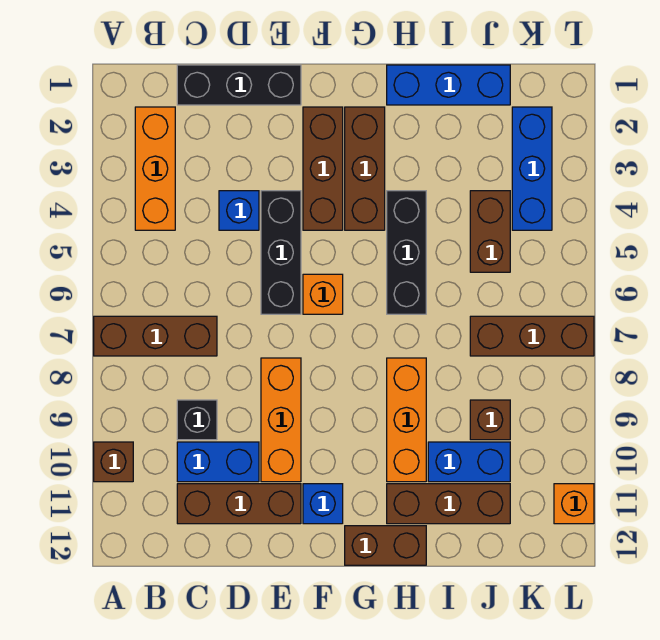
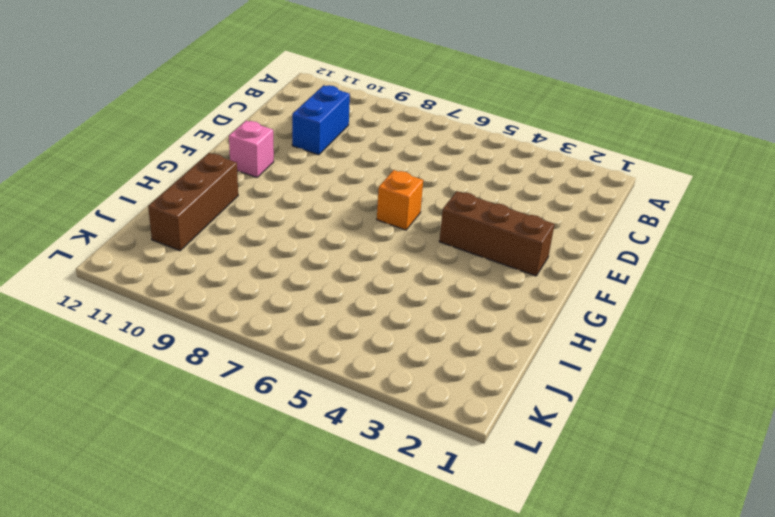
pink brick F11 level 1 -> blue brick F11 level 1
none -> brown brick A7:C7 level 1
none -> brown brick A10 level 1
none -> orange brick B2:B4 level 1

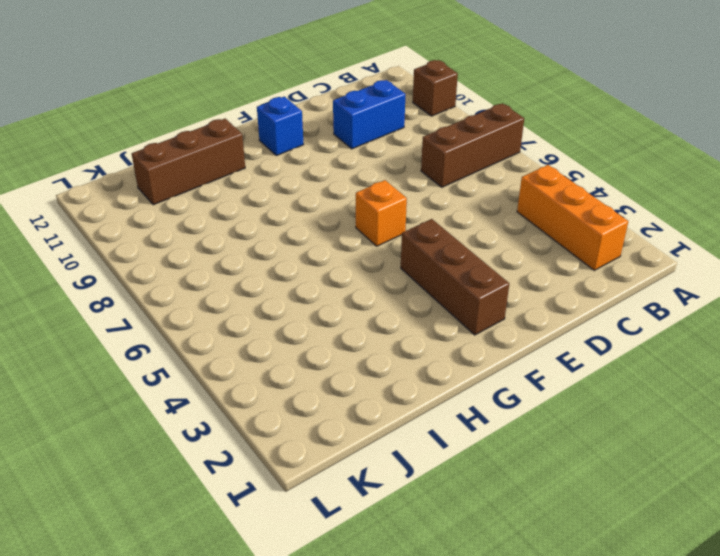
none -> black brick C1:E1 level 1
none -> black brick C9 level 1
none -> brown brick C11:E11 level 1

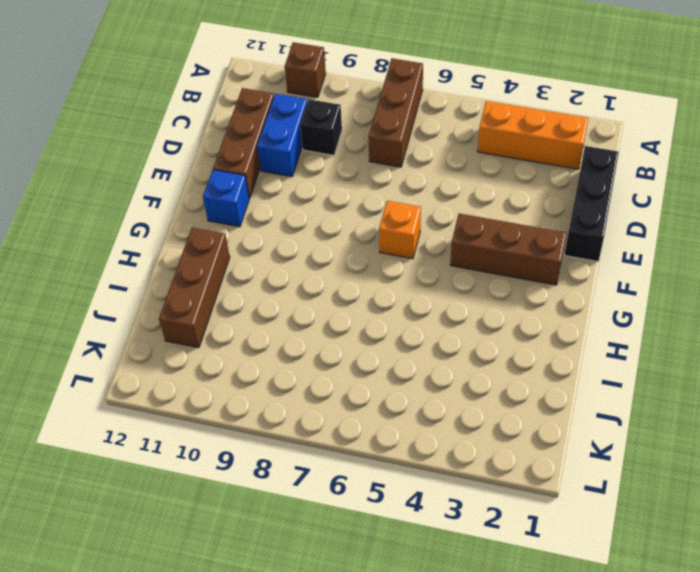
none -> blue brick D4 level 1
none -> black brick E4:E6 level 1
none -> orange brick E8:E10 level 1

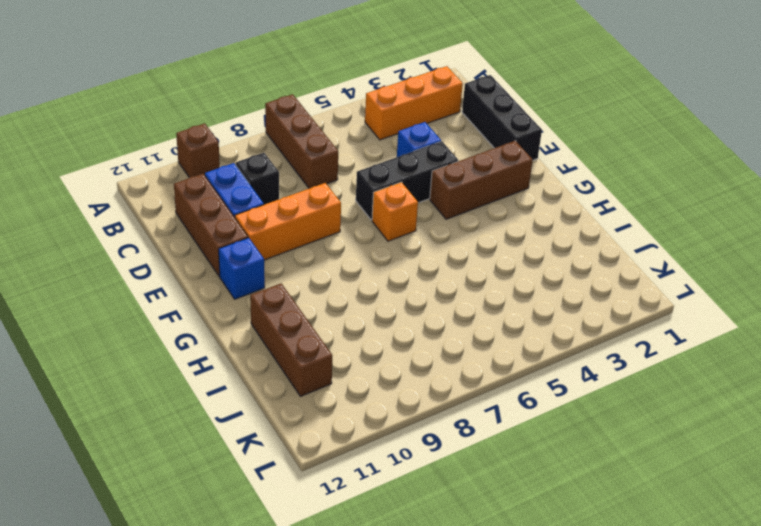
none -> brown brick G2:G4 level 1
none -> brown brick G12:H12 level 1
none -> blue brick H1:J1 level 1

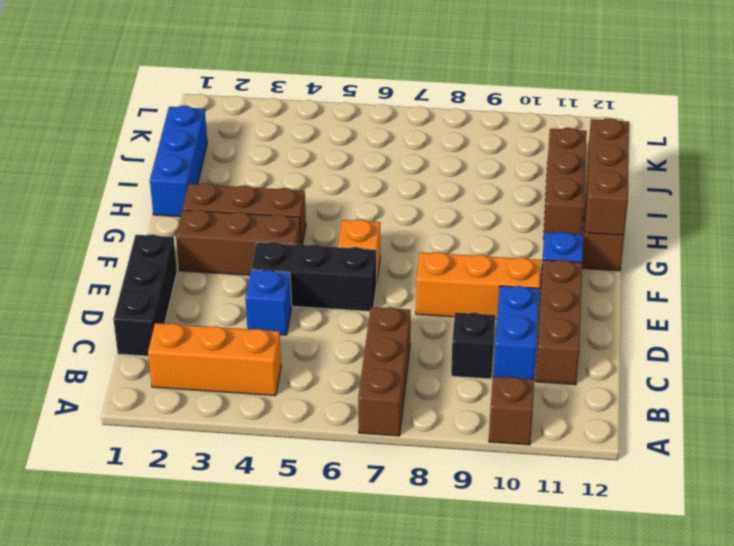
brown brick G12:I12 level 2 -> brown brick J7:L7 level 1
none -> black brick H4:H6 level 1
none -> orange brick H8:H10 level 1
none -> blue brick I10:J10 level 1

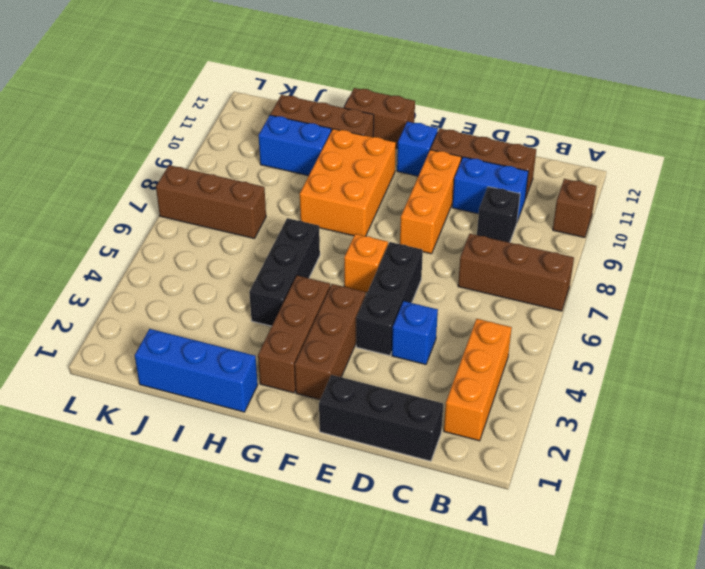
orange brick G8:H10 level 1 -> orange brick H8:H10 level 1
none -> brown brick J4:J5 level 1
none -> brown brick J9 level 1
none -> blue brick K2:K4 level 1

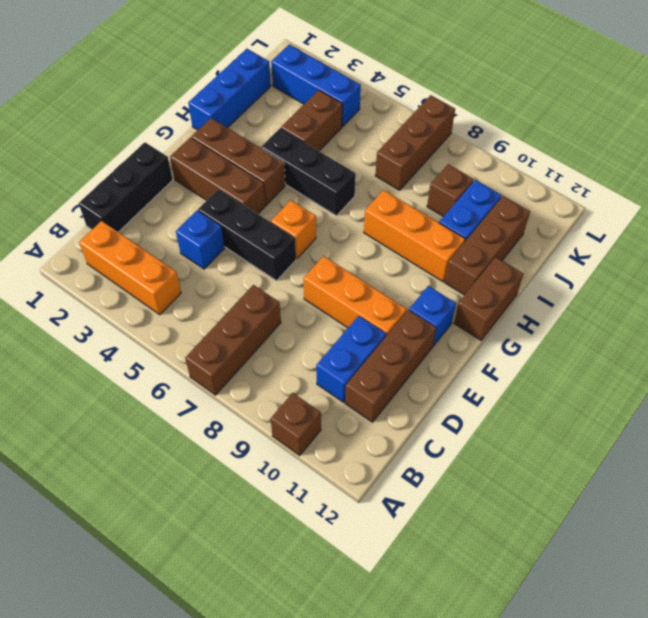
brown brick I4:J4 level 1 -> brown brick J4:J5 level 1
none -> black brick C9 level 1
none -> orange brick L11 level 1

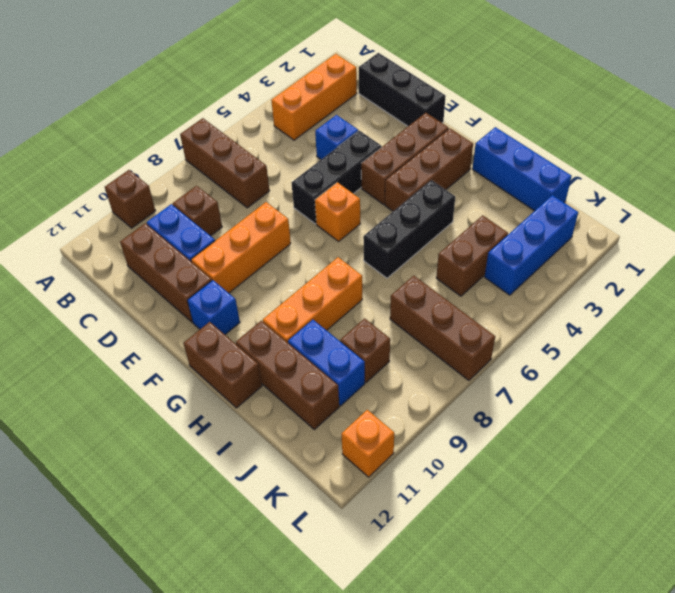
brown brick C9 level 1 -> black brick C9 level 1

